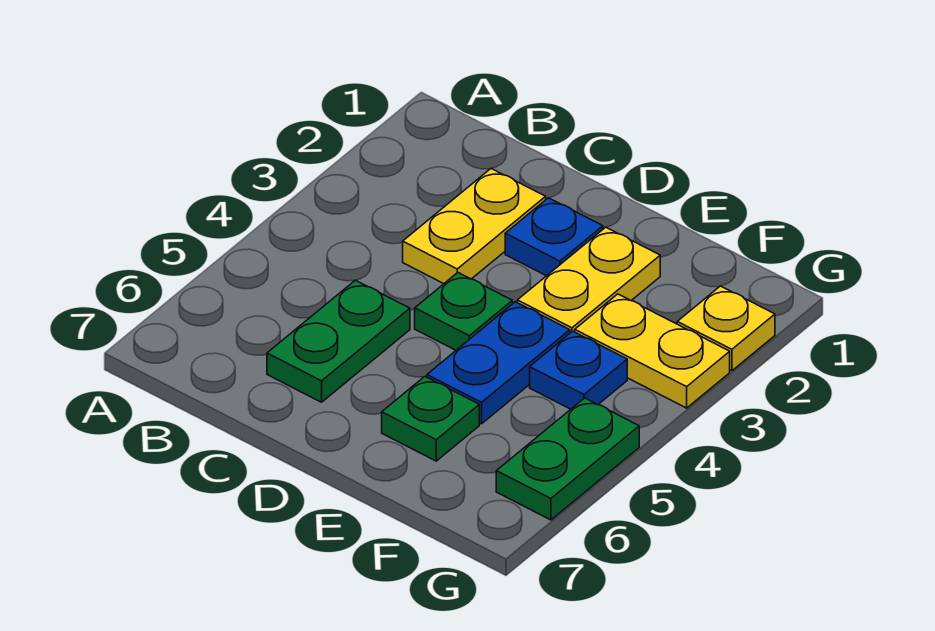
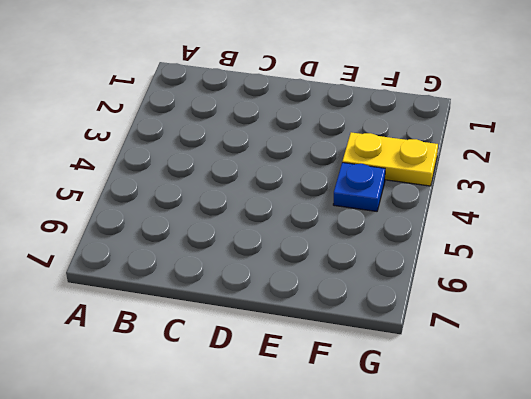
none -> yellow plate C2:C3 level 1
none -> green plate C5:C6 level 1

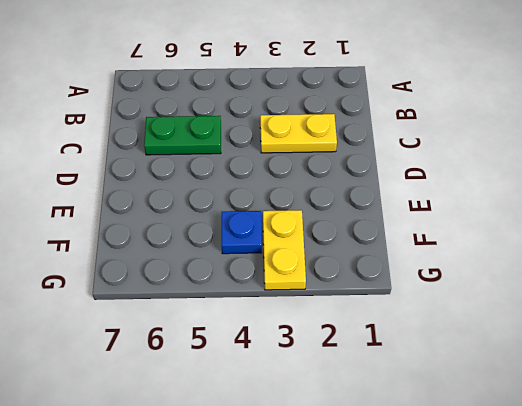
none -> blue plate D2 level 1
none -> green plate D4 level 1

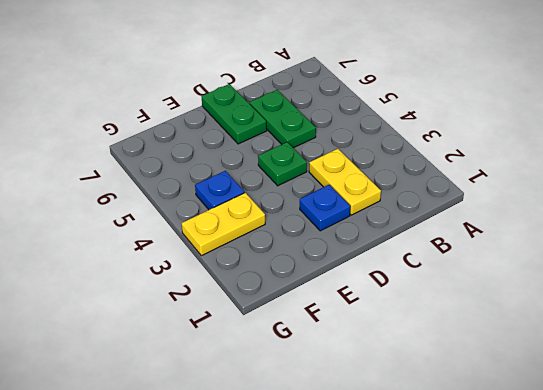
green plate D6:D7 level 1 -> green plate G5:G6 level 1
none -> yellow plate E2:E3 level 1
none -> blue plate E4:E5 level 1

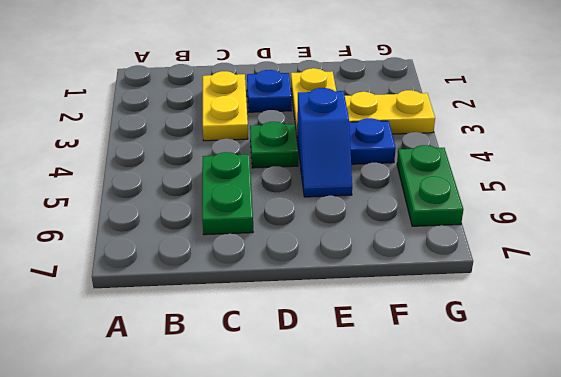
blue slope E4:E5 level 1 top 4 -> blue plate E4:E5 level 1
none -> green plate E6 level 1
none -> yellow plate G2 level 1

